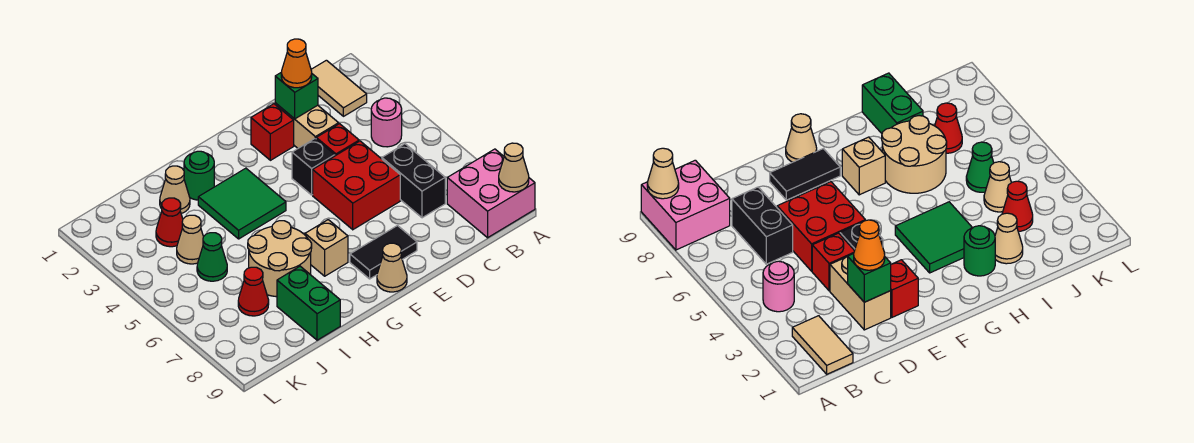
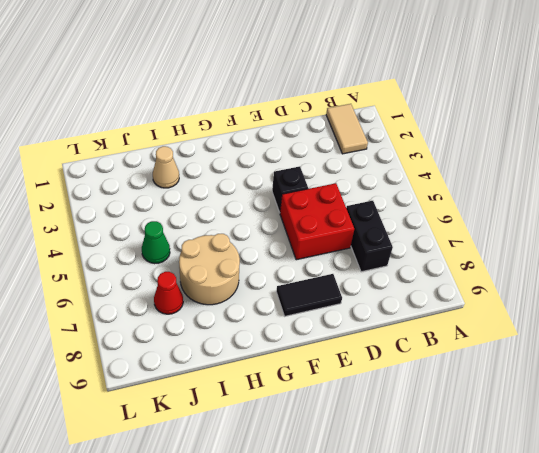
none -> pink brick A8:B9 level 1
none -> pink round brick B4 level 1
none -> tan brick D2:D3 level 1

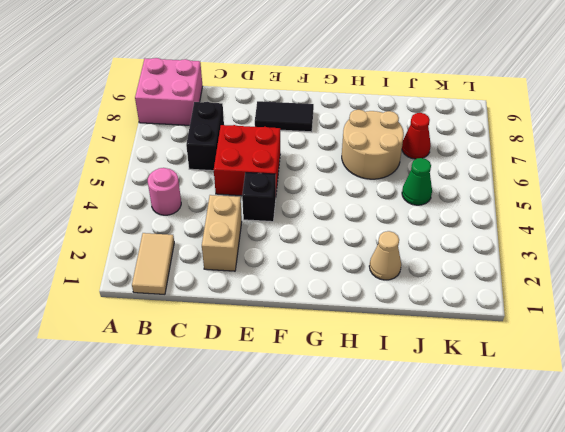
none -> red brick D4 level 1
none -> red brick E2 level 1
none -> tan cone F9 level 1

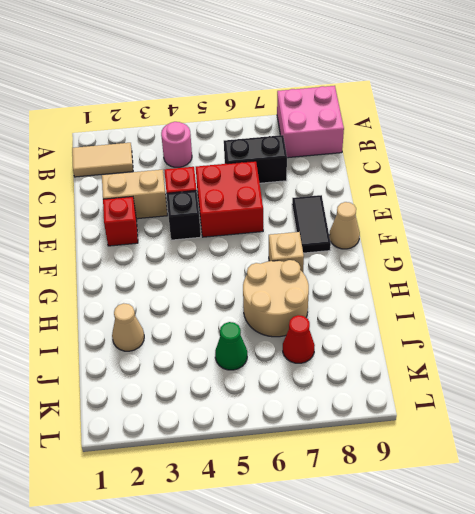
none -> green tile G3:H4 level 1
none -> green round brick H2 level 1
none -> green brick I8:I9 level 1

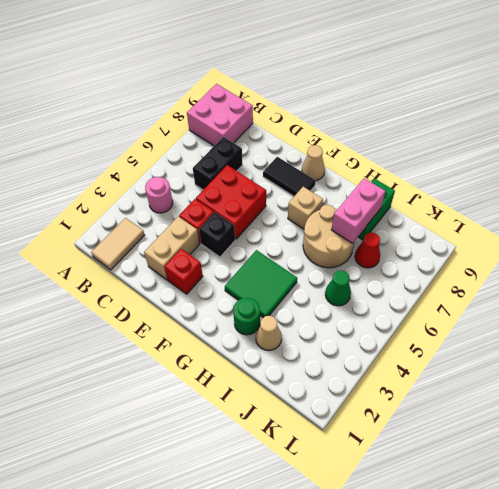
pink brick I7:I8 level 2 -> none
none -> red cone J3 level 1
none -> tan cone J4 level 1
none -> tan cone A9 level 2

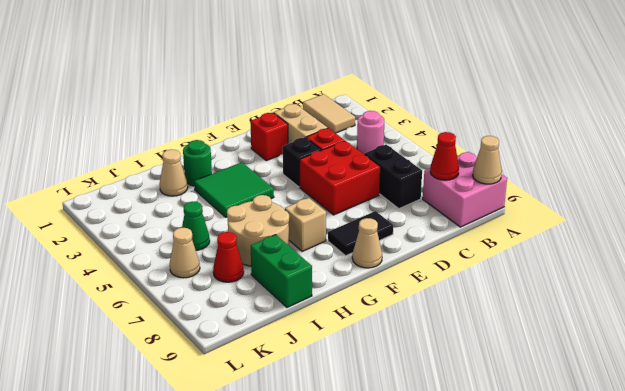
red cone B8 level 2 -> red cone J3 level 1
tan cone K6 level 1 -> tan cone J4 level 1
none -> green brick D2 level 2
none -> orange cone D2 level 3

